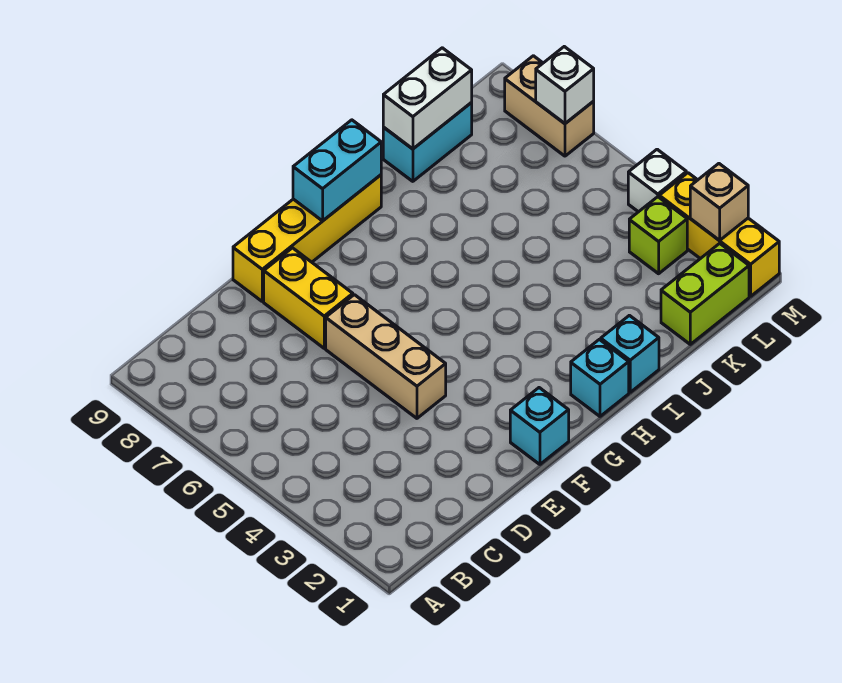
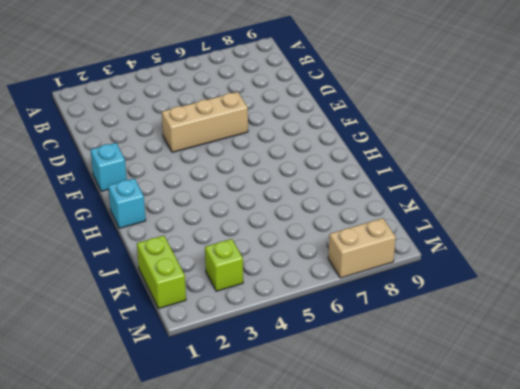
none -> yellow brick E7:E8 level 1
none -> yellow brick E9:H9 level 1
none -> cyan brick I1 level 1

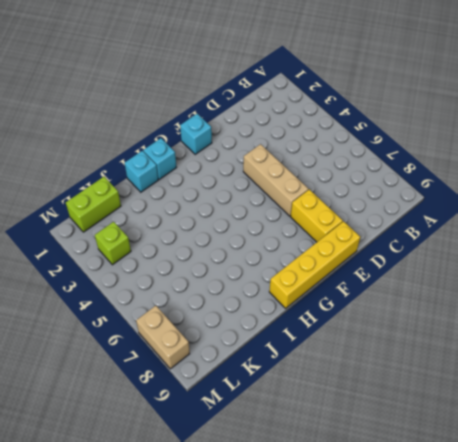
none -> cyan brick J9:K9 level 1
none -> yellow brick M1:M3 level 1
none -> white brick M4 level 1

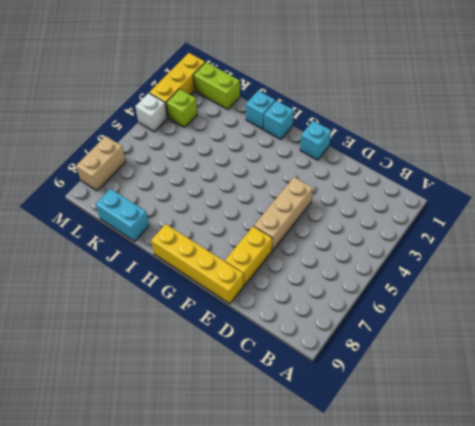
none -> cyan brick G9:H9 level 2
none -> white brick J9:K9 level 2
none -> tan brick M2 level 2

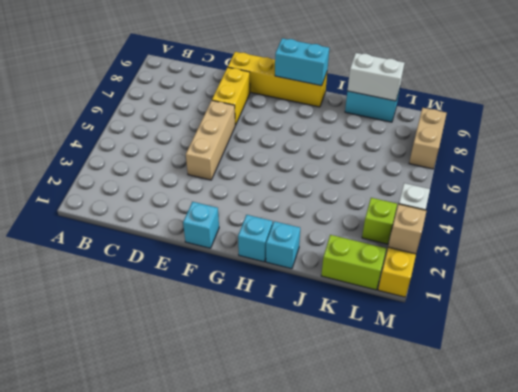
none -> white brick M7 level 2

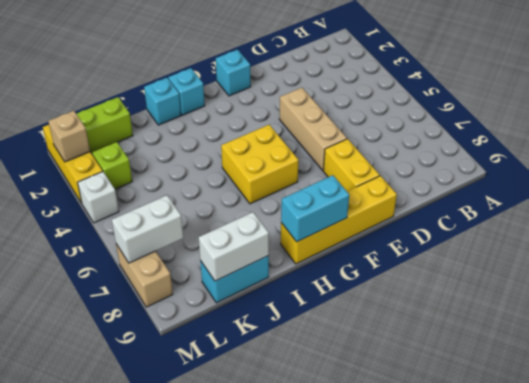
yellow brick G5:H6 level 1 -> none
white brick L7:M7 level 2 -> white brick M7 level 2

